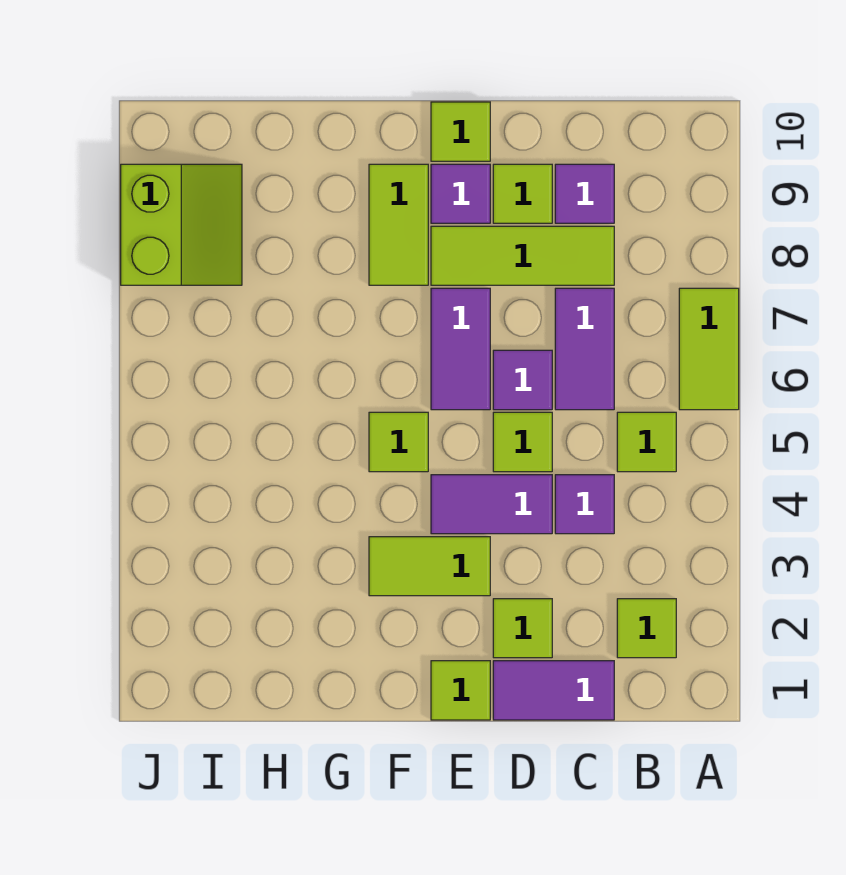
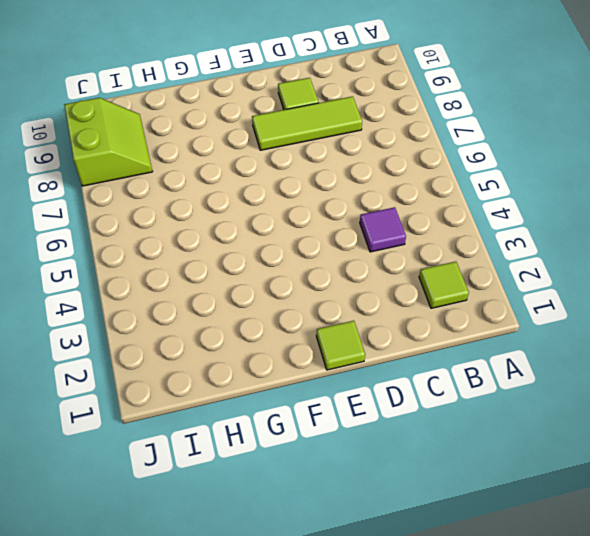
none -> lime tile A6:A7 level 1
none -> lime tile B5 level 1
none -> purple tile C1:D1 level 1

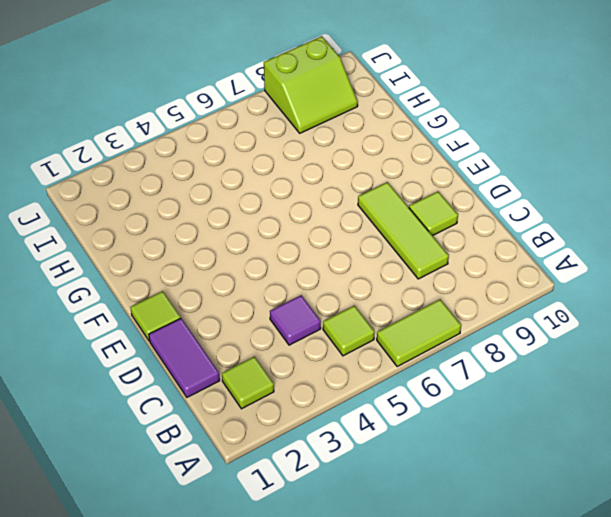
none -> purple tile C6:C7 level 1
none -> purple tile C9 level 1
none -> lime tile D2 level 1

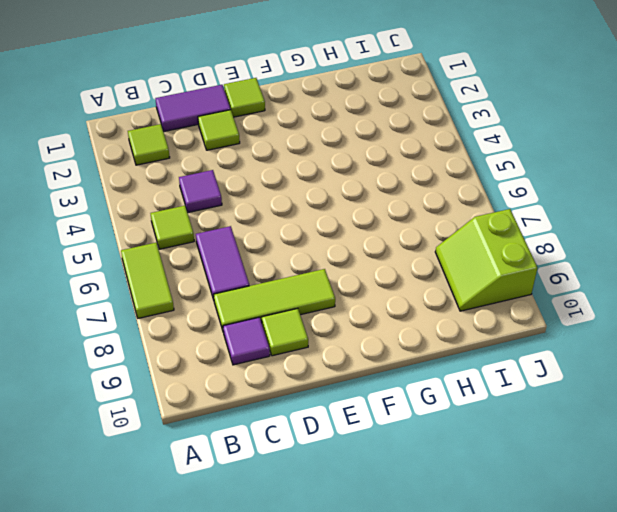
none -> purple tile D4:E4 level 1
none -> lime tile D5 level 1
none -> purple tile D6 level 1

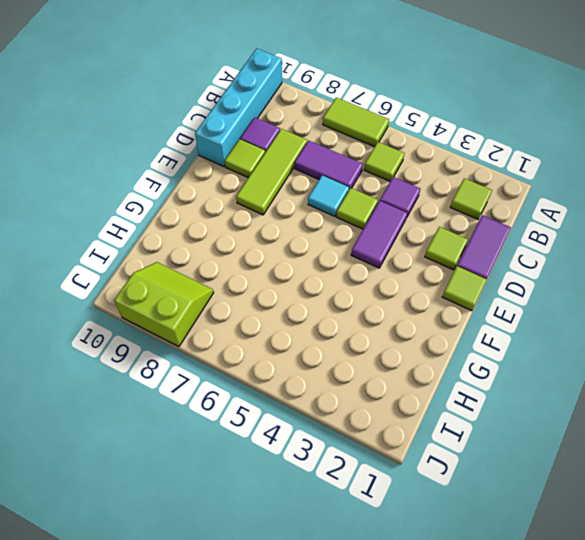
cyan brick A10:D10 level 1 -> none
cyan tile D6 level 1 -> purple tile D6 level 1
none -> lime tile E3:F3 level 1
none -> purple tile E6:E7 level 1
none -> purple tile E9 level 1

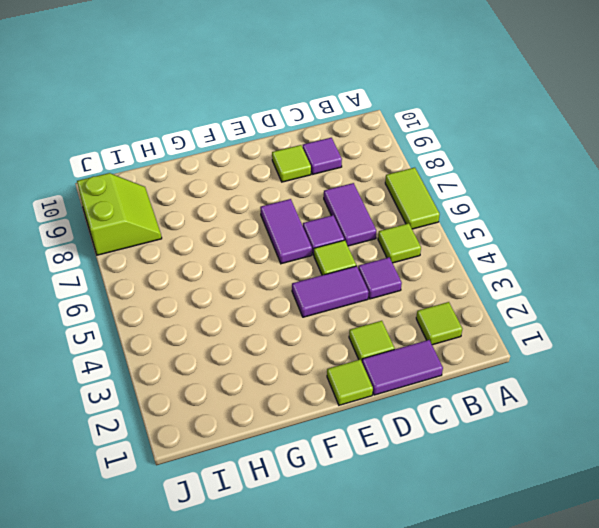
none -> lime tile C8:E8 level 1
none -> lime tile E3:F3 level 1
none -> purple tile E9 level 1

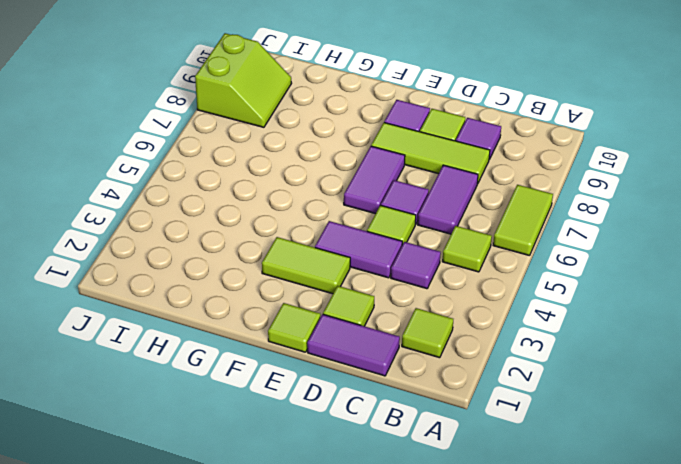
none -> lime tile E10 level 1
none -> lime tile F5 level 1
none -> lime tile F8:F9 level 1

